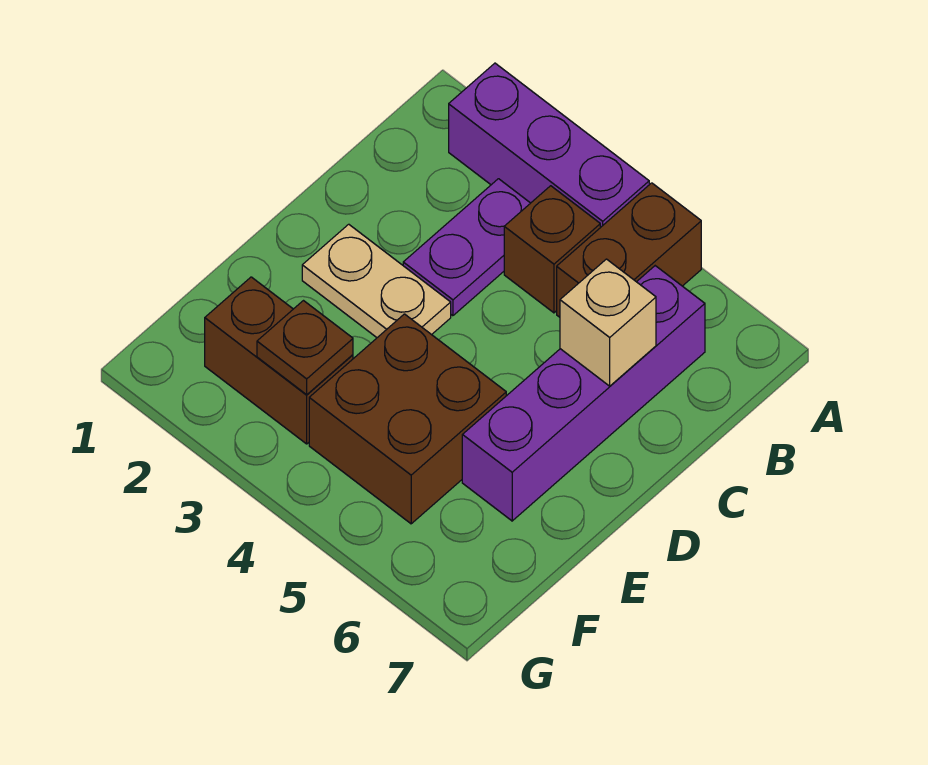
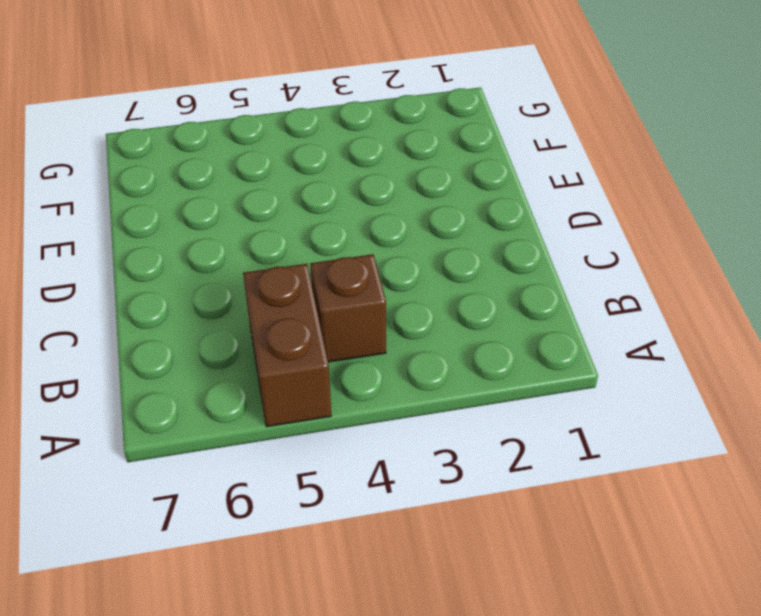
none -> purple brick A2:A4 level 1
none -> purple plate B3:C3 level 1

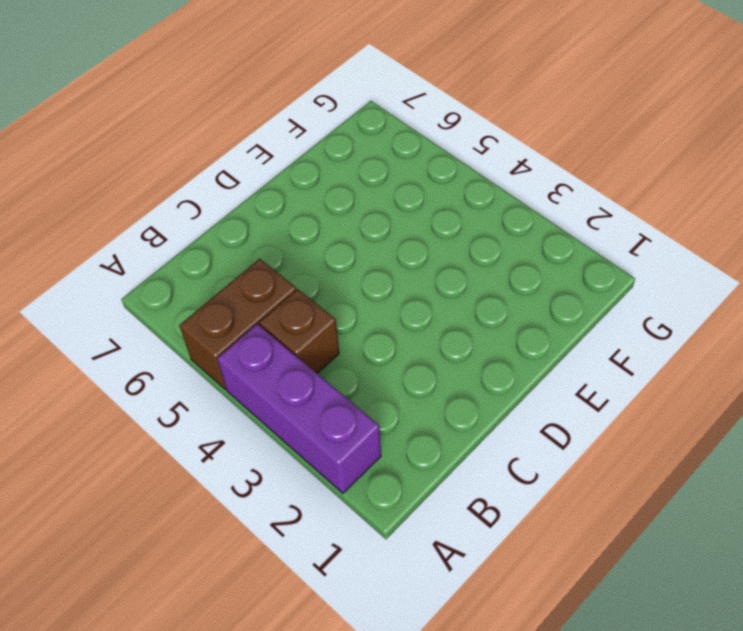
none -> purple plate B3:C3 level 1
none -> purple brick B6:E6 level 1

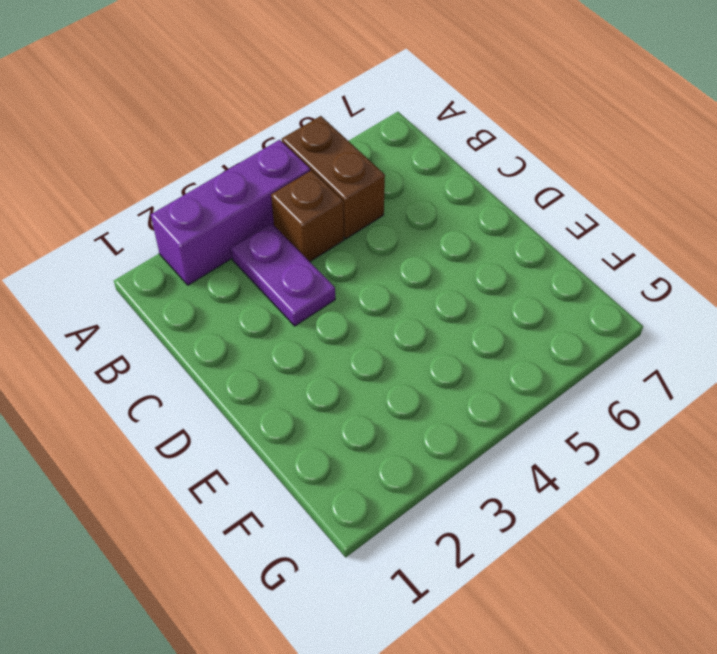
none -> purple brick B6:E6 level 1
none -> tan plate D2:D3 level 1

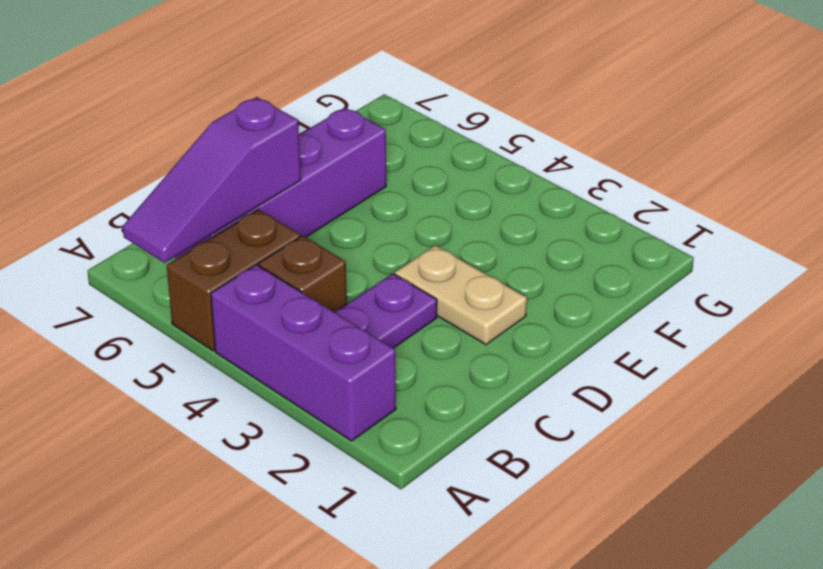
purple slope A6:C6 level 2 top C -> tan brick C6 level 2
none -> brown brick E4:F5 level 1
none -> brown brick F2:F3 level 1

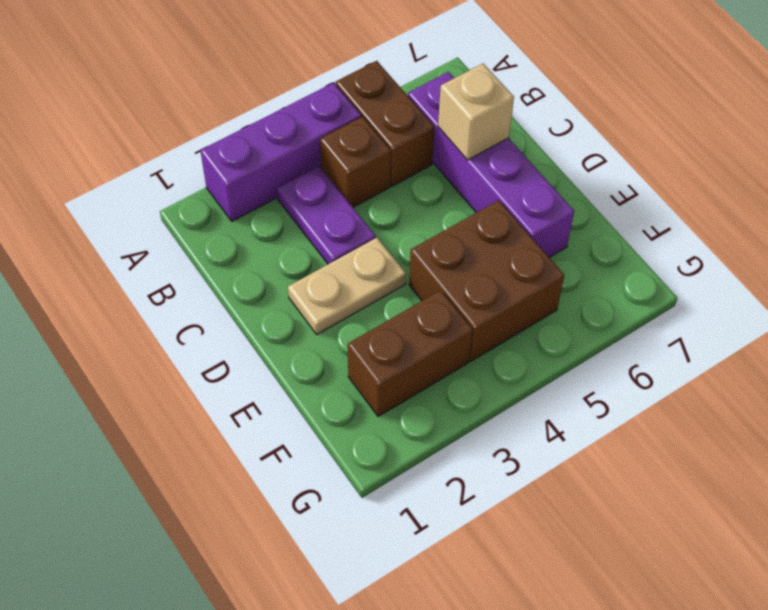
none -> brown plate F3 level 2

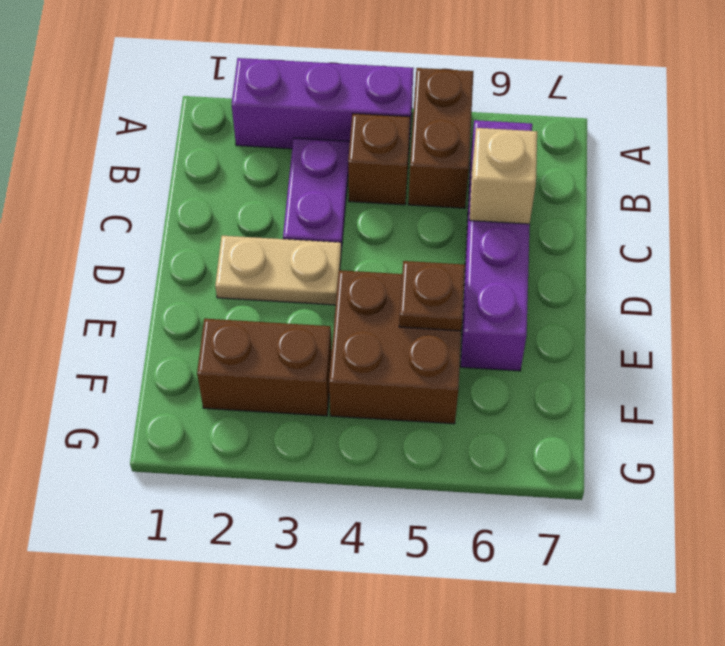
brown plate E5 level 2 -> brown plate F3 level 2

